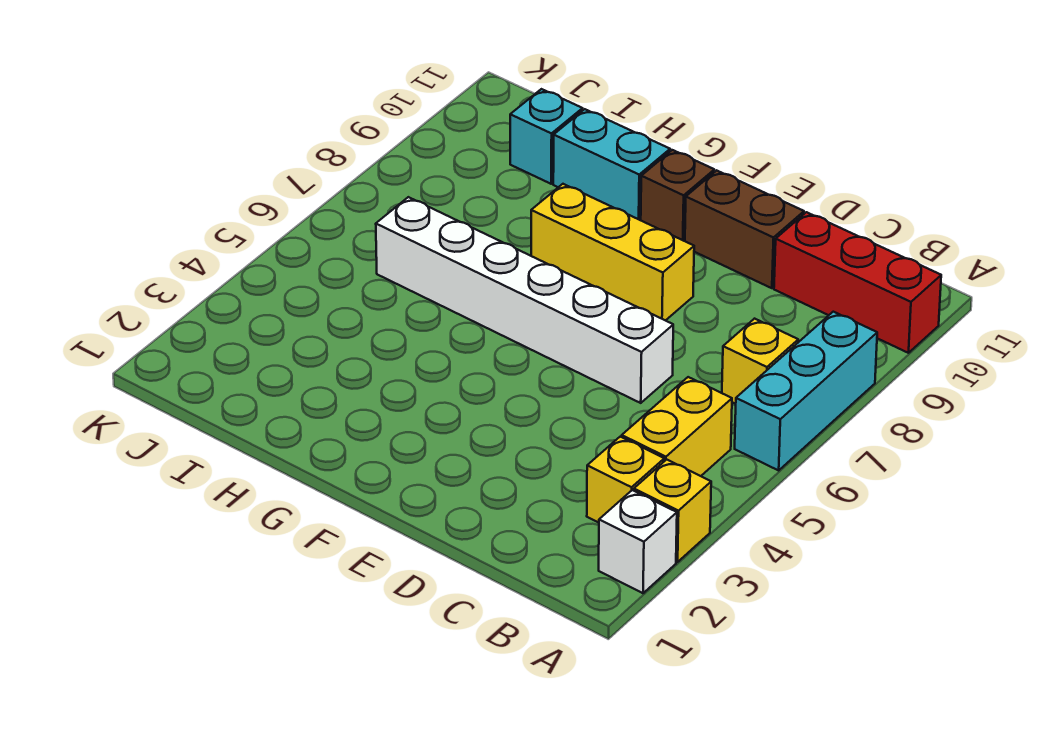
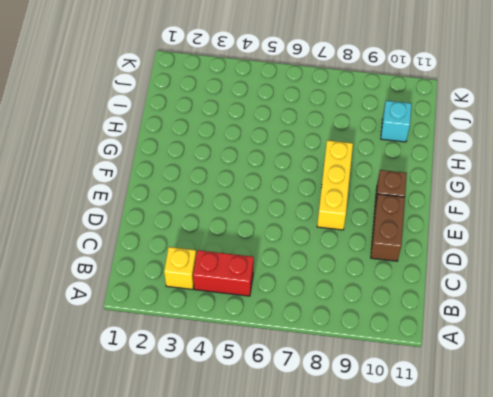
red brick B4:B5 level 1 -> yellow brick B4:B5 level 1
none -> white brick A2 level 1
none -> yellow brick A3 level 1
none -> cyan brick A6:A8 level 1

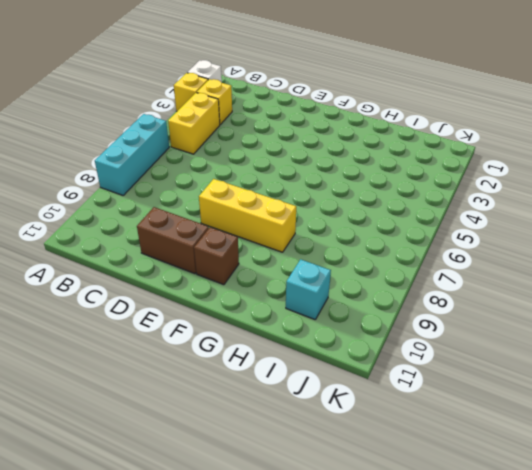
none -> red brick A10:C10 level 1
none -> yellow brick B7 level 1
none -> white brick D6:I6 level 1

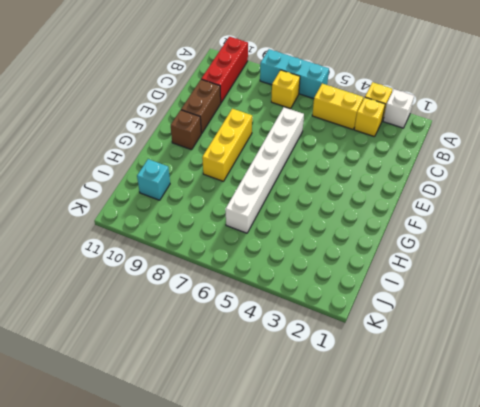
none -> cyan brick G10:H10 level 1

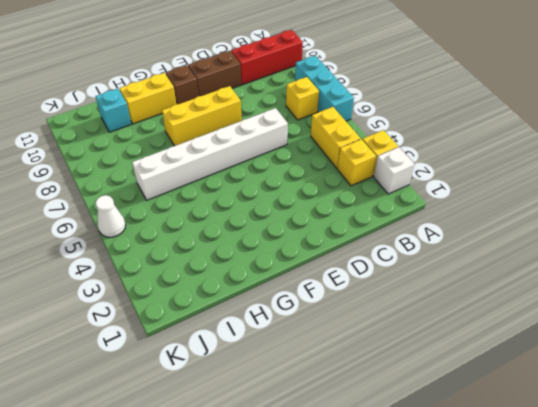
yellow brick G10:H10 level 1 -> cyan brick G10:H10 level 1
white cone K5 level 1 -> none

